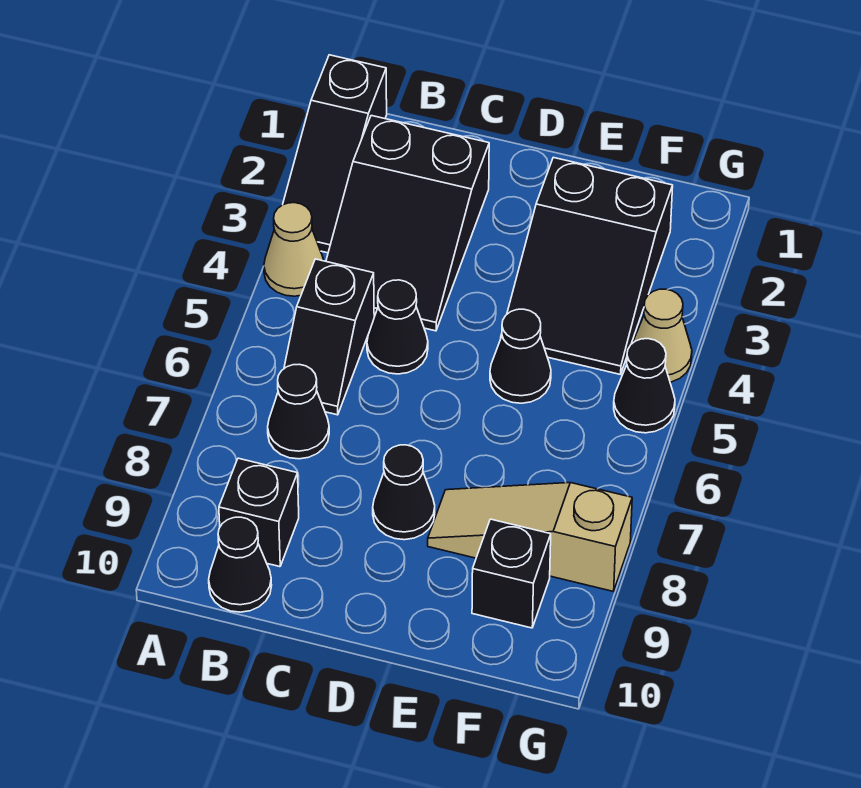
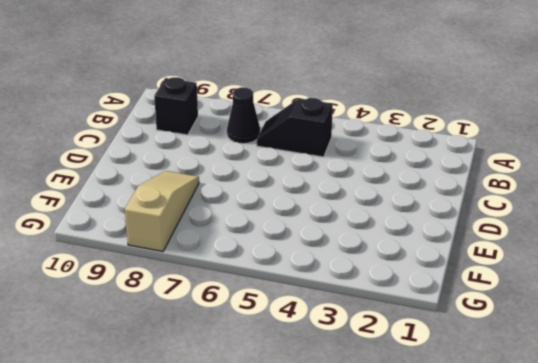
none -> black slope A1:A3 level 1 top 1
none -> tan cone A4 level 1
none -> black slope B2:C4 level 1 top 2

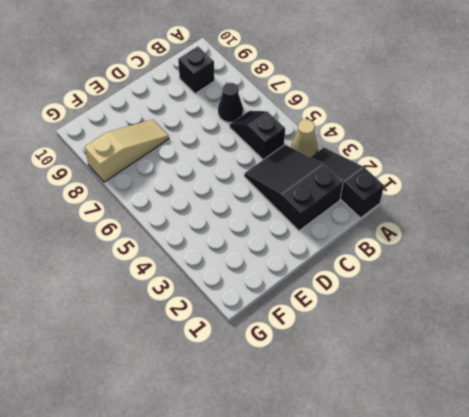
none -> black cone B10 level 1
none -> black cone C5 level 1
none -> black cone D8 level 1

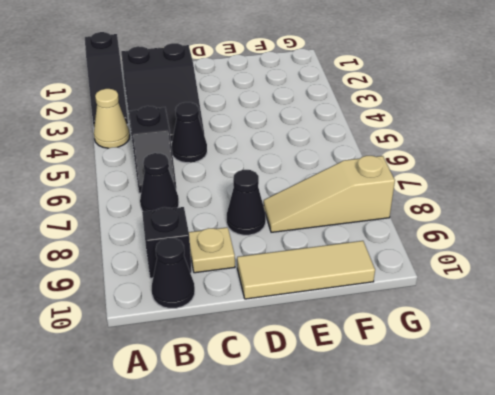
tan plate C9 level 1 -> none
tan tile D10:F10 level 1 -> none
none -> black slope E2:F4 level 1 top 2
none -> black cone E5 level 1
none -> black brick F9 level 1

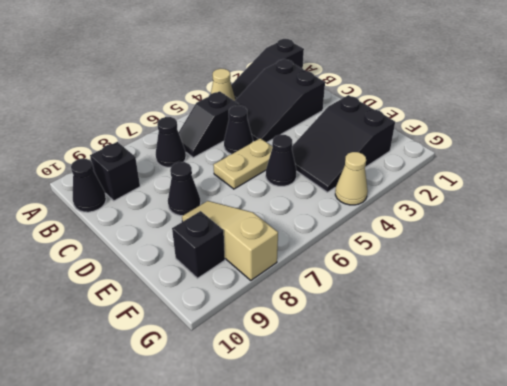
tan plate D5:D6 level 1 -> none
none -> black cone G5 level 1

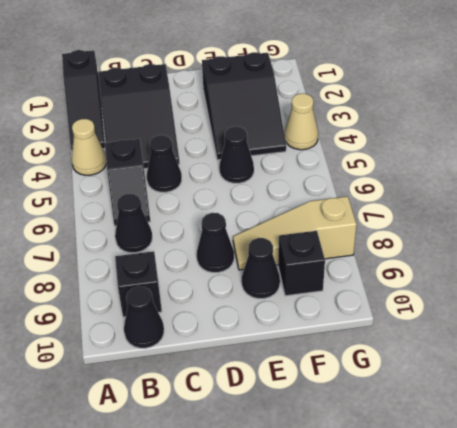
black cone E9 level 1 -> black cone G5 level 1

